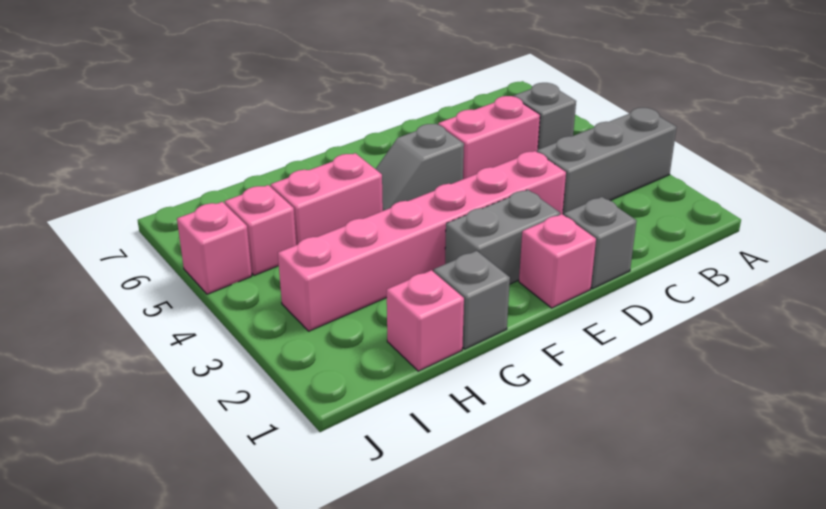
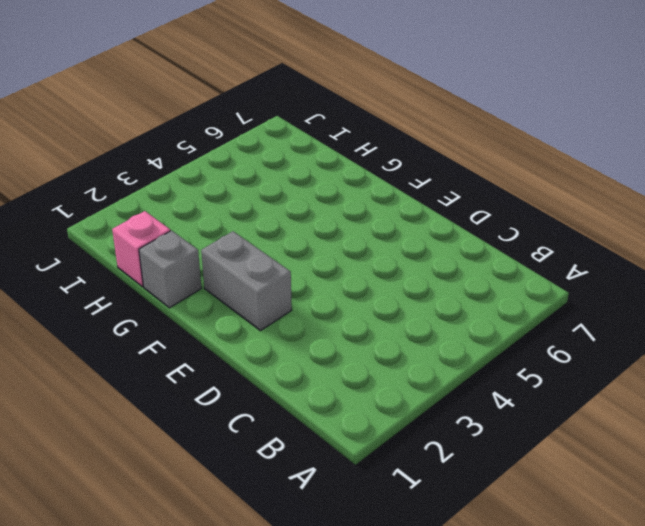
none -> grey brick A3:C3 level 1
none -> grey brick B5 level 1
none -> pink brick C5:D5 level 1

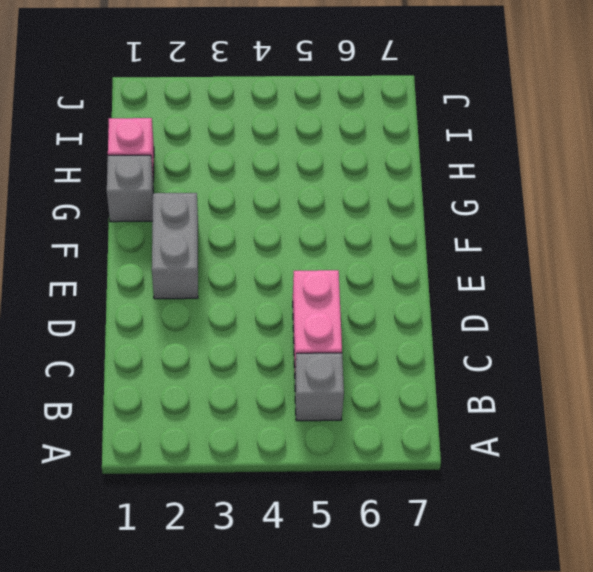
none -> grey brick A3:C3 level 1
none -> grey brick D1 level 1
none -> pink brick D3:I3 level 1

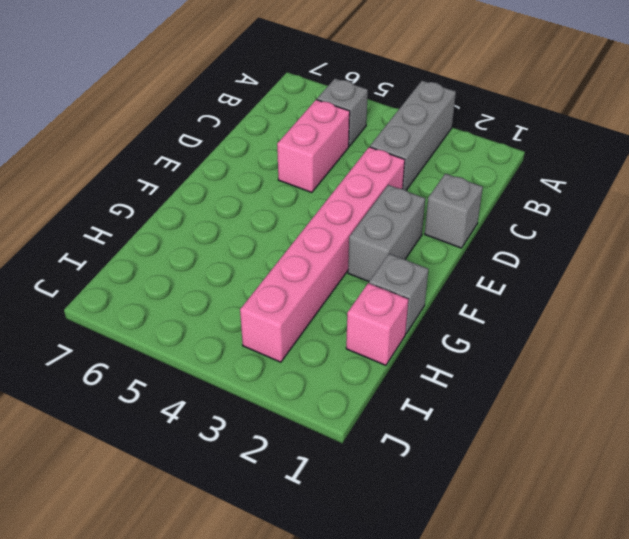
none -> pink brick E1 level 1
none -> grey slope E5:F5 level 1 top E
none -> pink brick G5:H5 level 1

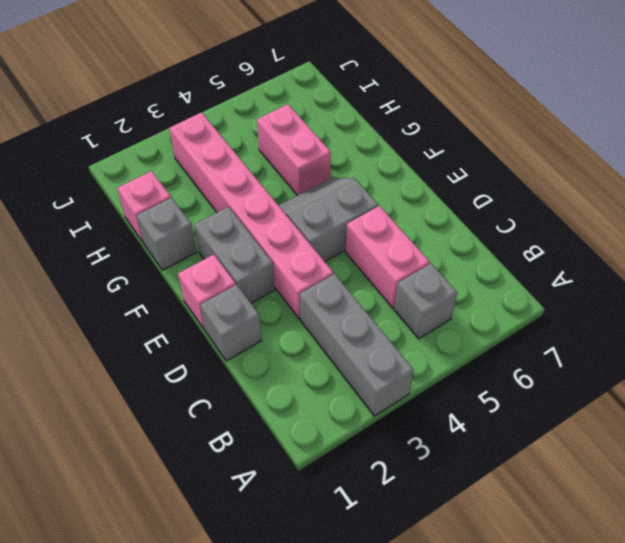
grey slope E4:F5 level 1 top E -> grey slope E5:F5 level 1 top E
none -> pink brick I5 level 1
none -> pink brick J5 level 1

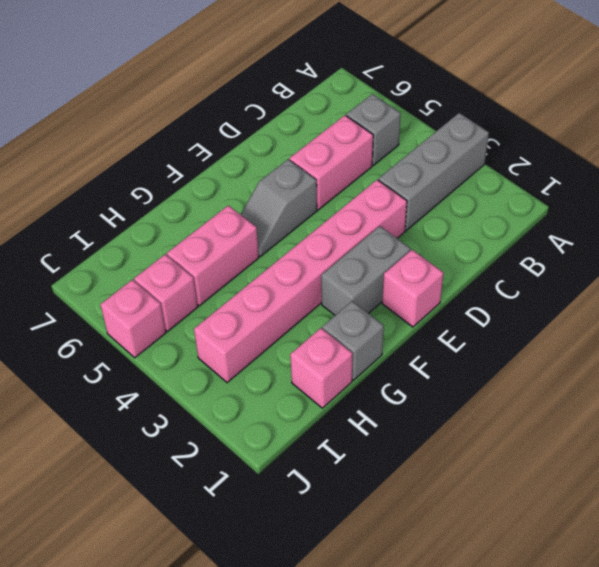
none -> grey brick D1 level 1

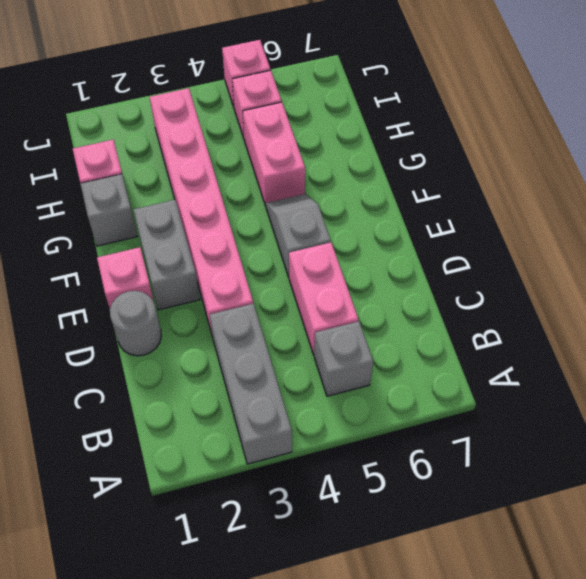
grey round brick D1 level 1 -> grey brick D1 level 1

